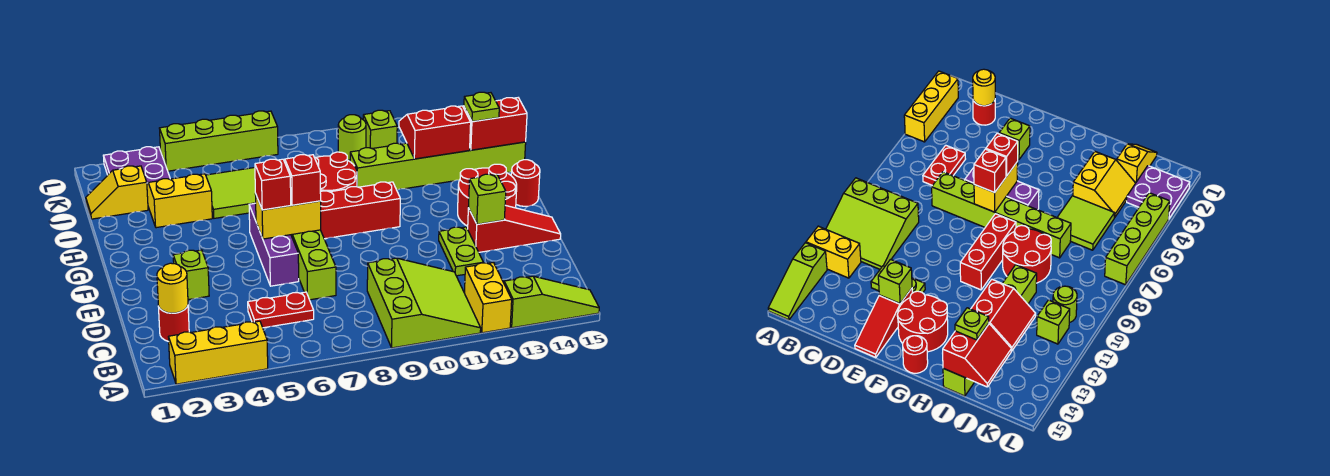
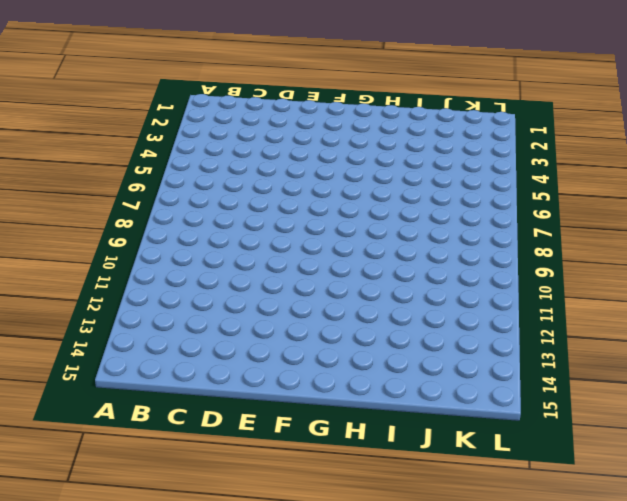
none -> yellow brick A2:A4 level 1
none -> lime slope A9:C11 level 1 top 9
none -> yellow brick A12:B12 level 1
none -> lime slope A13:A15 level 1 top 13

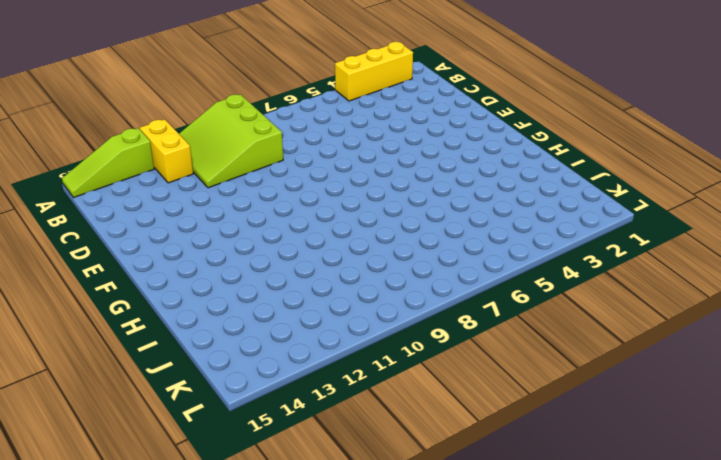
none -> red round brick C2 level 1
none -> red plate C5:C6 level 1
none -> lime brick D7:I7 level 1
none -> lime plate D12:E12 level 1

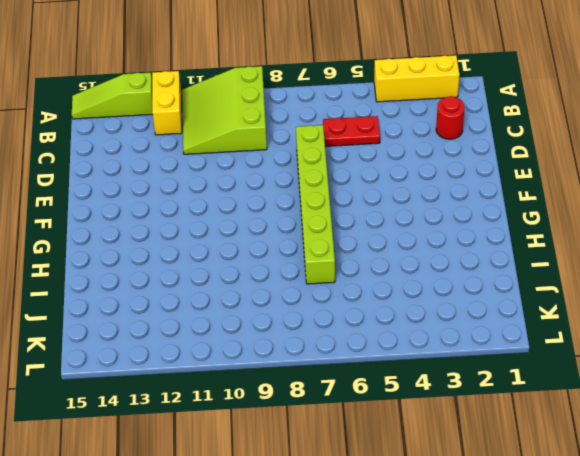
none -> lime plate D12:E12 level 1
none -> lime brick E3 level 1
none -> purple brick E6:G6 level 1
none -> red slope E13:E15 level 1 top 13

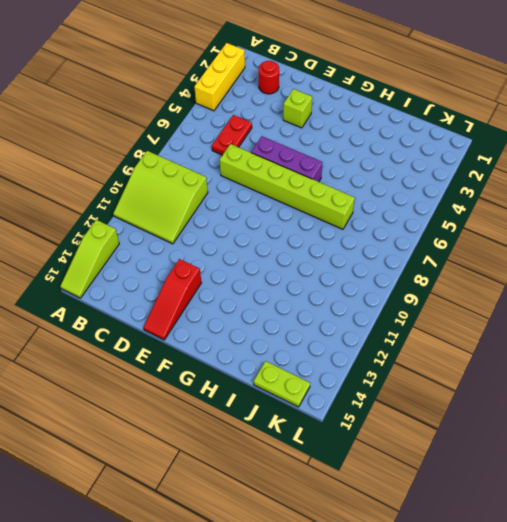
lime plate J15:K15 level 1 -> lime plate D12:E12 level 1
none -> yellow brick A12:B12 level 1
none -> red round brick F13:G14 level 1
none -> red brick G8:G10 level 1
none -> red round brick G15 level 1

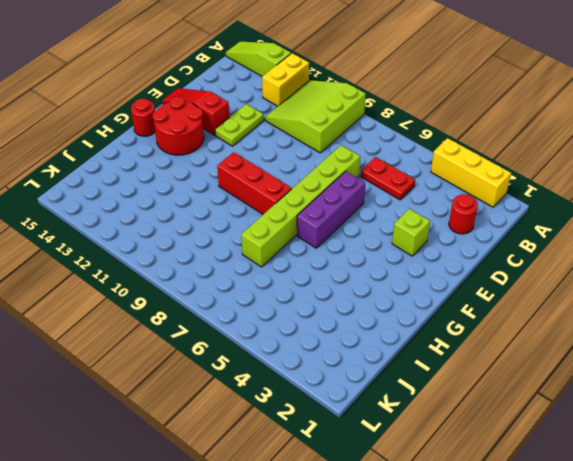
none -> red round brick H8:I9 level 1
none -> yellow slope I3:J4 level 1 top I
none -> lime tile I5:J6 level 1
none -> lime brick I10:I15 level 1

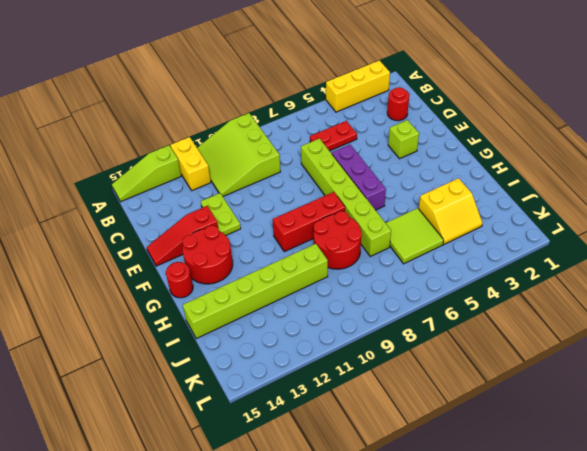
none -> yellow slope J1:J2 level 1 top 2
none -> purple plate K2:L3 level 1
none -> lime round brick K10 level 1
none -> lime brick K11 level 1

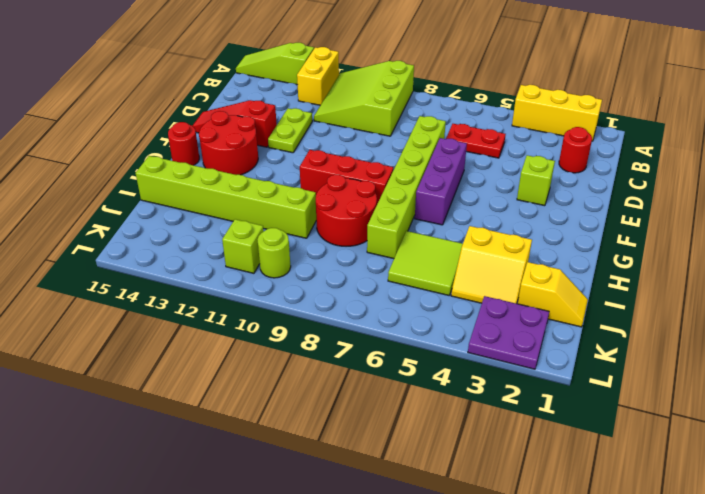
none -> lime brick L4:L7 level 1
none -> yellow round brick C2 level 2
none -> lime brick E13 level 2
none -> yellow brick F6:F7 level 2

